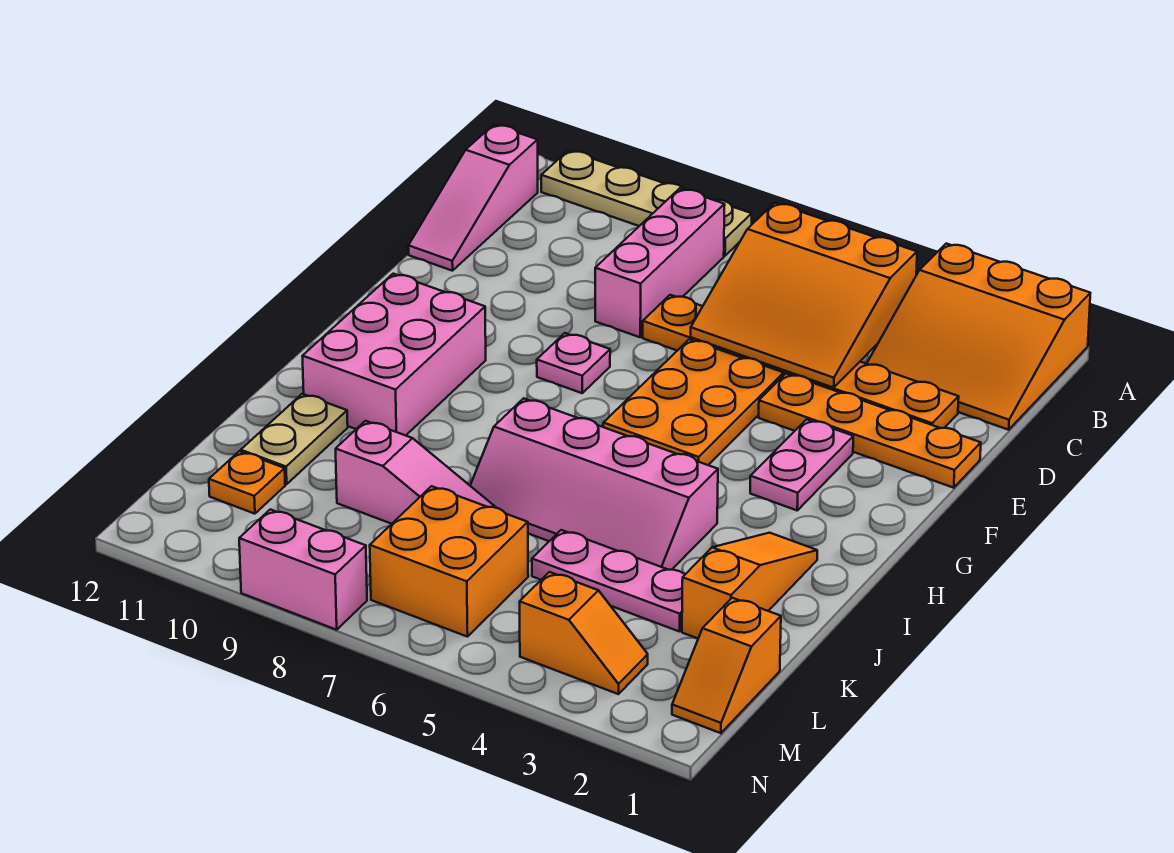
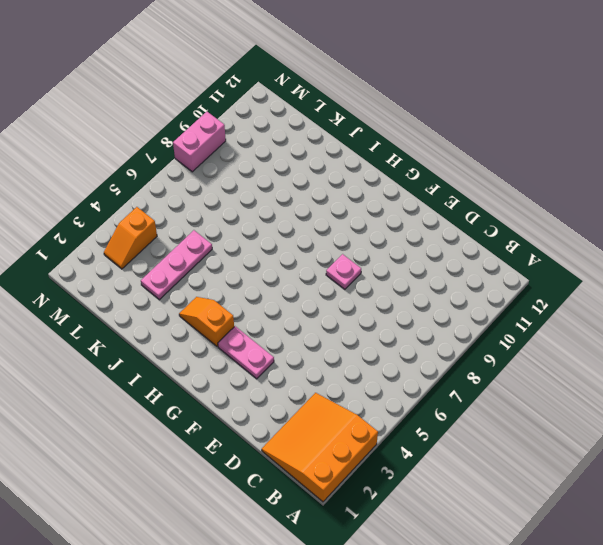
orange slope H3:I3 level 1 top H -> orange slope L1:M1 level 1 top L
none -> tan plate A8:A11 level 1
none -> pink brick B8:D8 level 1
none -> pink slope B12:D12 level 1 top B

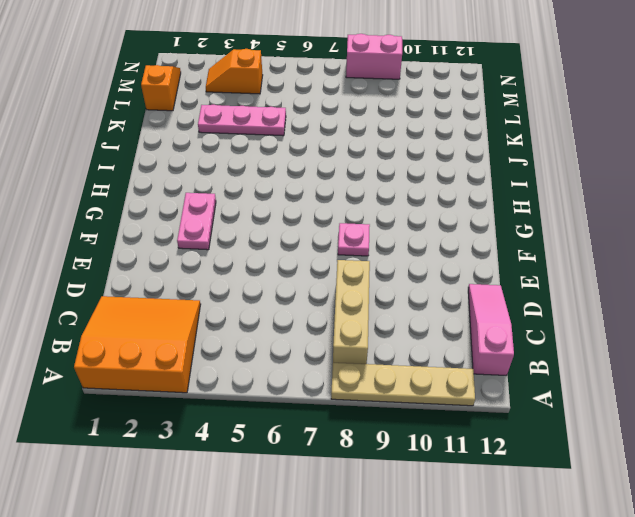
tan brick B8:D8 level 1 -> pink brick B8:D8 level 1
none -> orange plate D2:D7 level 1
none -> orange plate E1:E4 level 1
none -> orange plate E5:G6 level 1

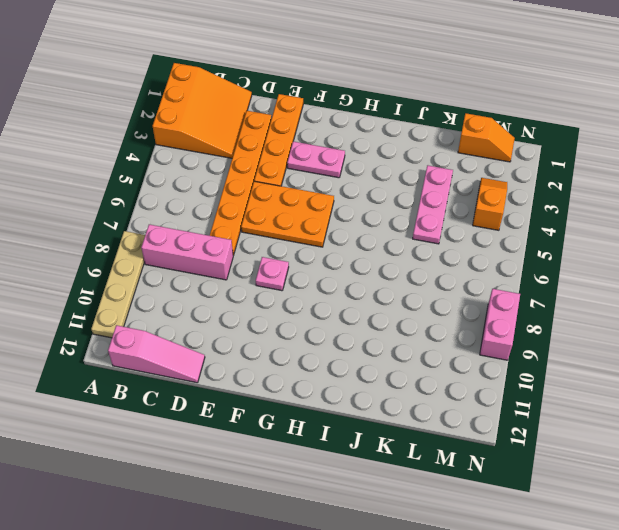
none -> pink brick G10:I11 level 1
none -> orange slope I2:K2 level 1 top K
none -> pink slope I4:J7 level 1 top I

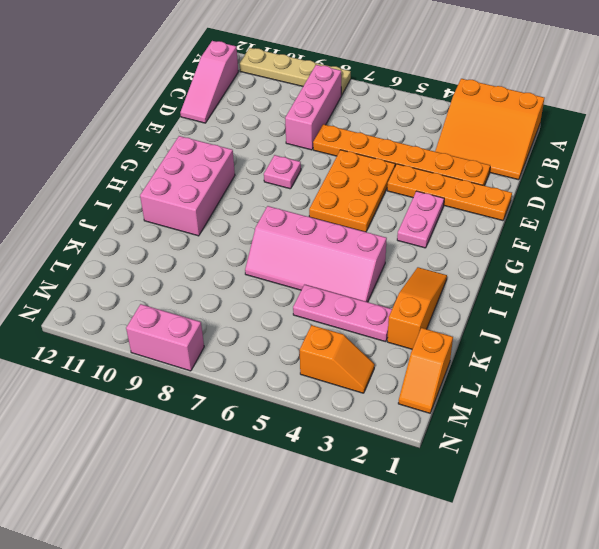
none -> tan plate J11:K11 level 1
none -> pink slope K7:K9 level 1 top 9
none -> orange brick L6:M7 level 1

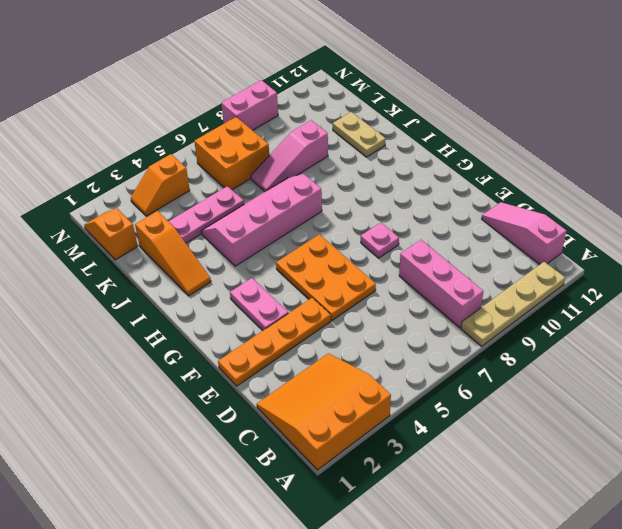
none -> orange plate D2:D7 level 1
none -> pink brick G10:I11 level 1
none -> orange plate L11 level 1

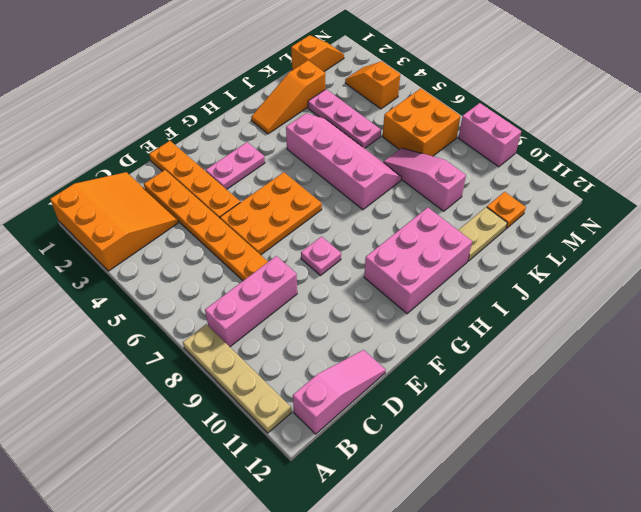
none -> orange slope B4:D6 level 2 top B

